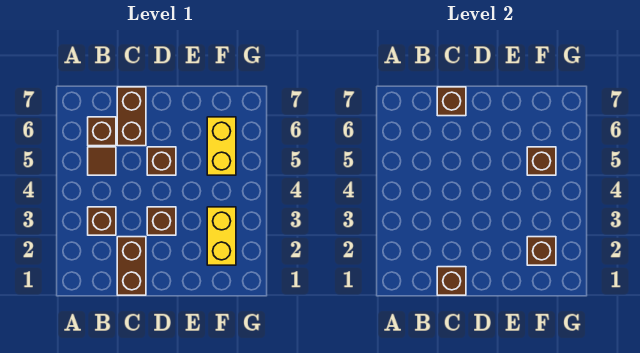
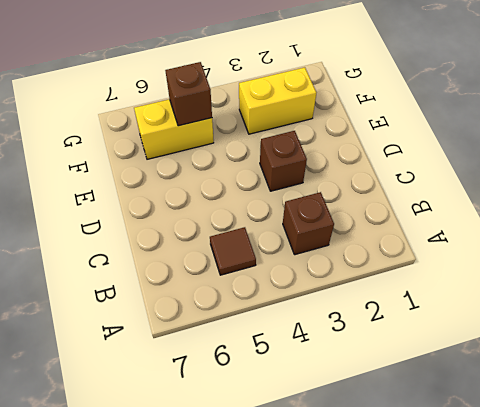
none -> brown brick B6 level 1
none -> brown brick C1:C2 level 1
none -> brown brick C6:C7 level 1

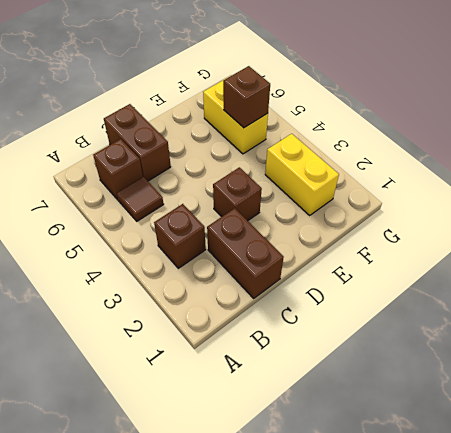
none -> brown brick D5 level 1
none -> brown brick C1 level 2
none -> brown brick C7 level 2

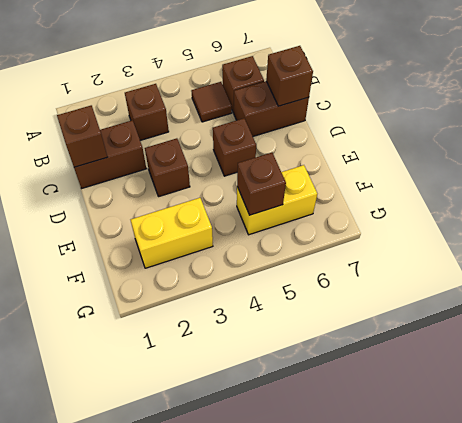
none -> brown brick F2 level 2

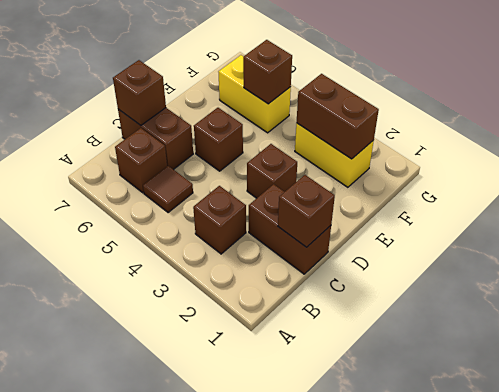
brown brick F2:F3 level 2 -> brown brick F2 level 2

